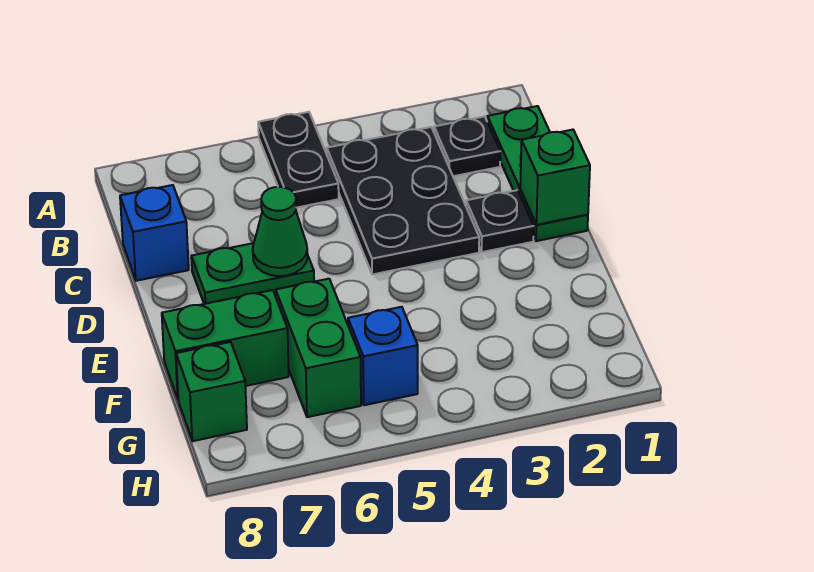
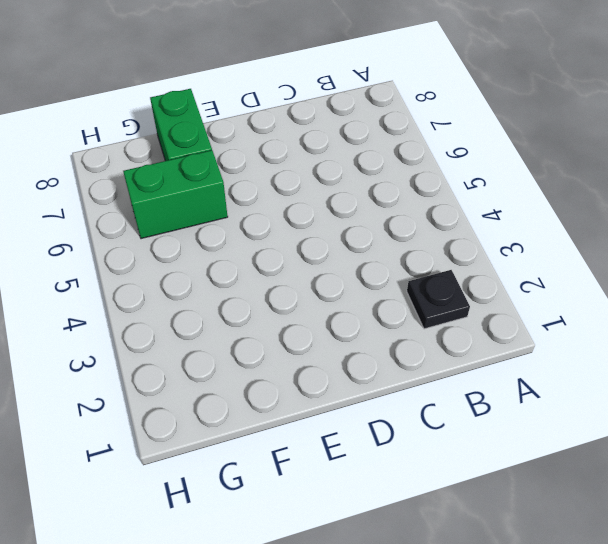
none -> black plate A5:B5 level 1
none -> green plate B1:D1 level 1
none -> black plate B3:D4 level 1

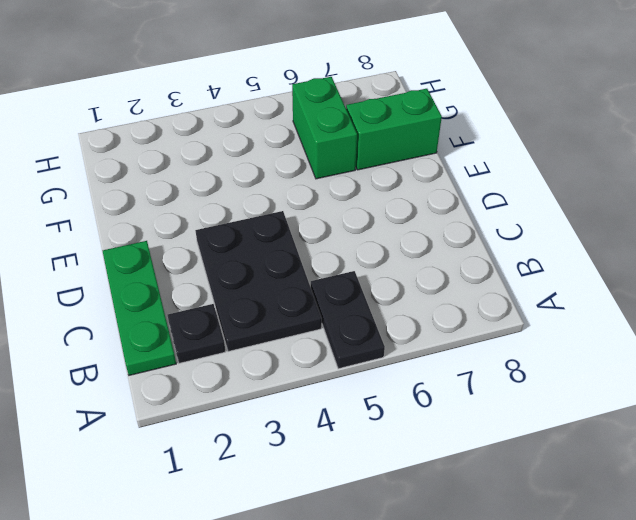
none -> blue brick C8 level 1
none -> black plate D2 level 1
none -> green plate D6:D7 level 1

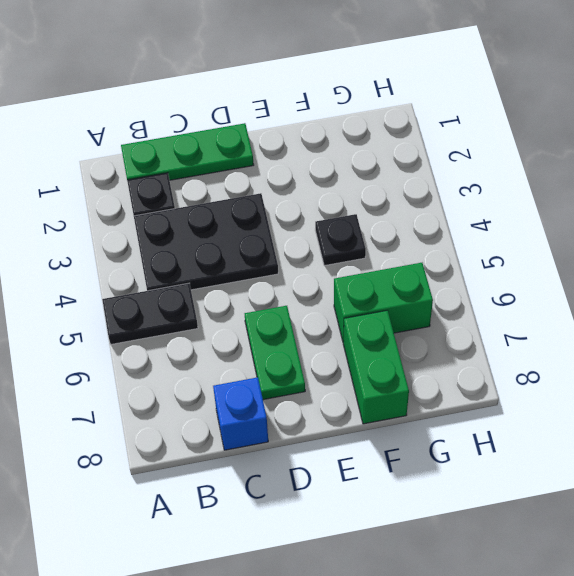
black plate F4 level 1 -> black plate D2 level 1
none -> blue brick G5 level 1
none -> green brick G8 level 1
none -> green brick D1 level 2

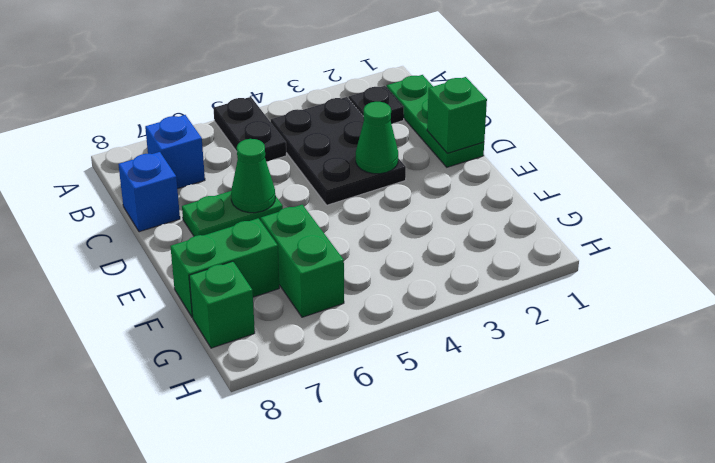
blue brick B7 level 1 -> blue brick G5 level 1
green cone D3 level 2 -> none
none -> black plate D2 level 1

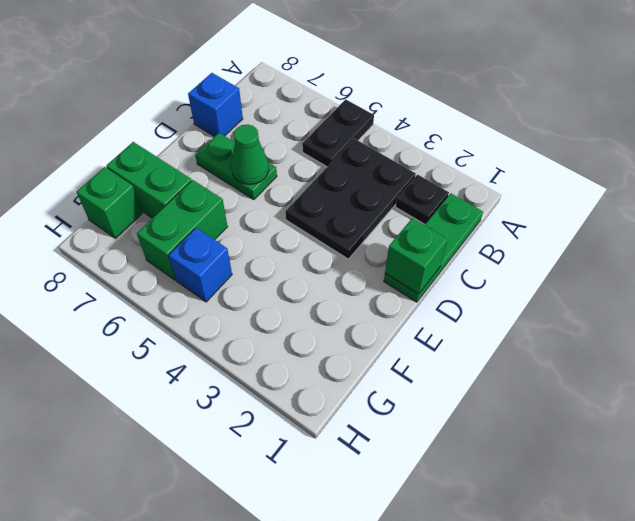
none -> black plate D2 level 1

